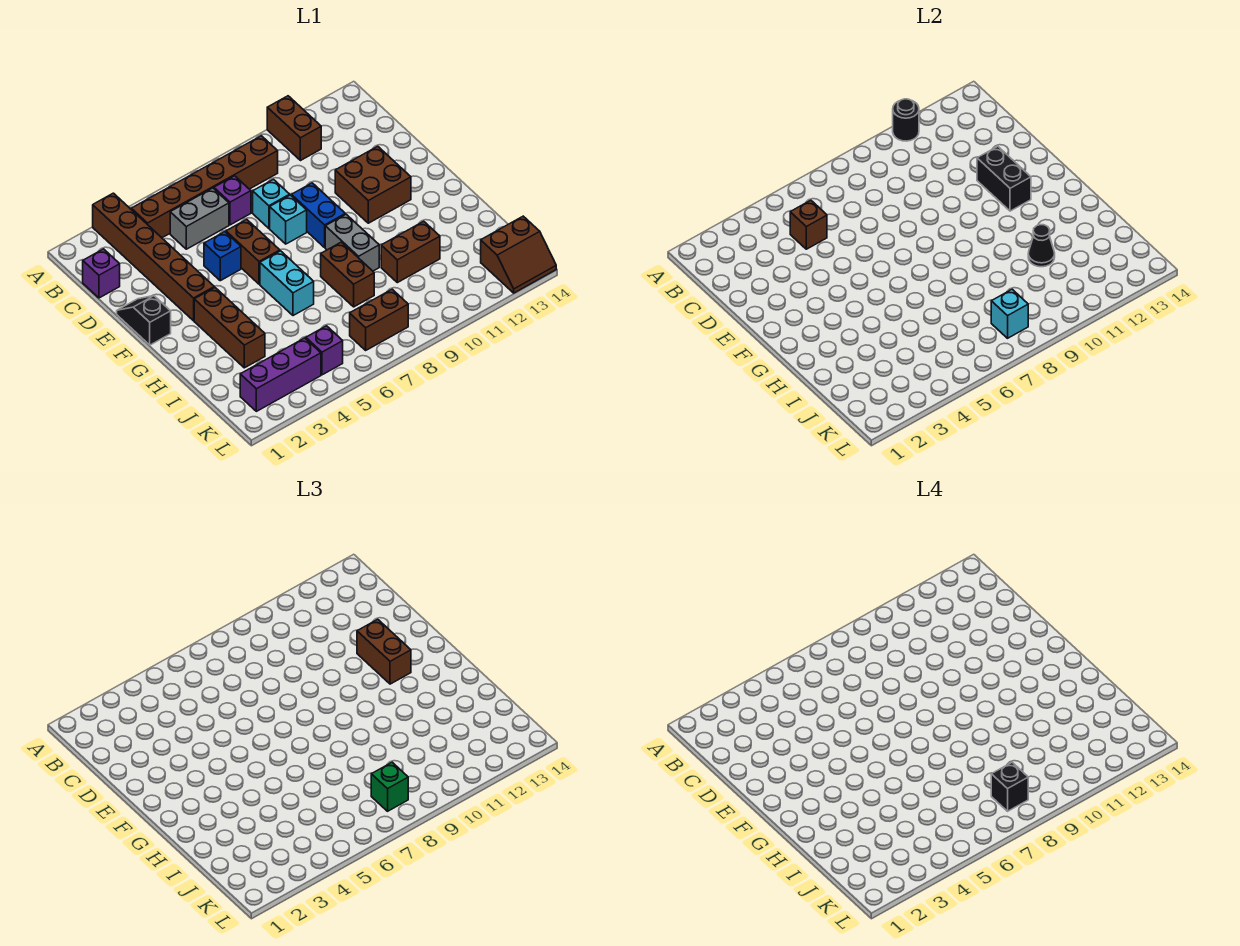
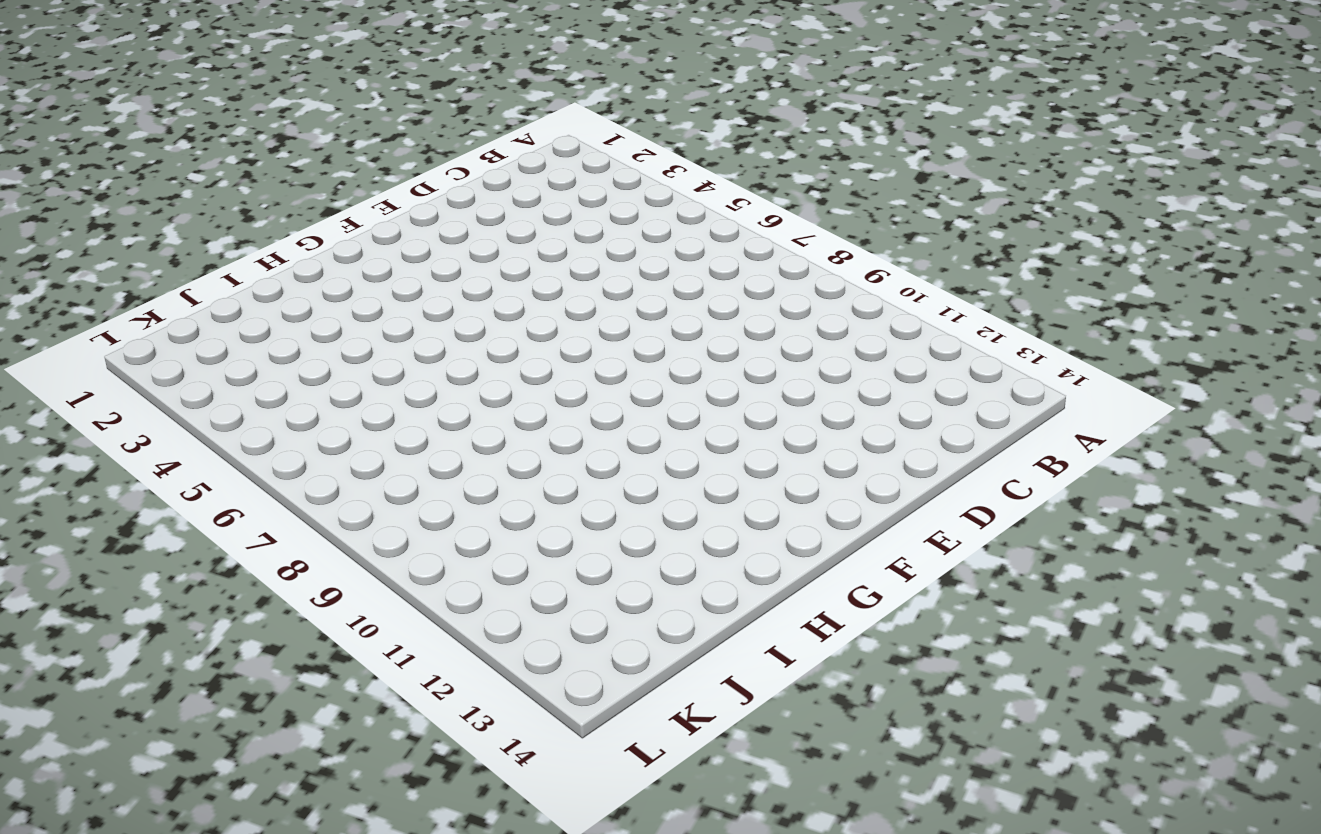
none -> brown brick A3:F3 level 1
none -> brown brick A11:B11 level 1
none -> brown brick B4:B9 level 1
none -> purple brick C1 level 1

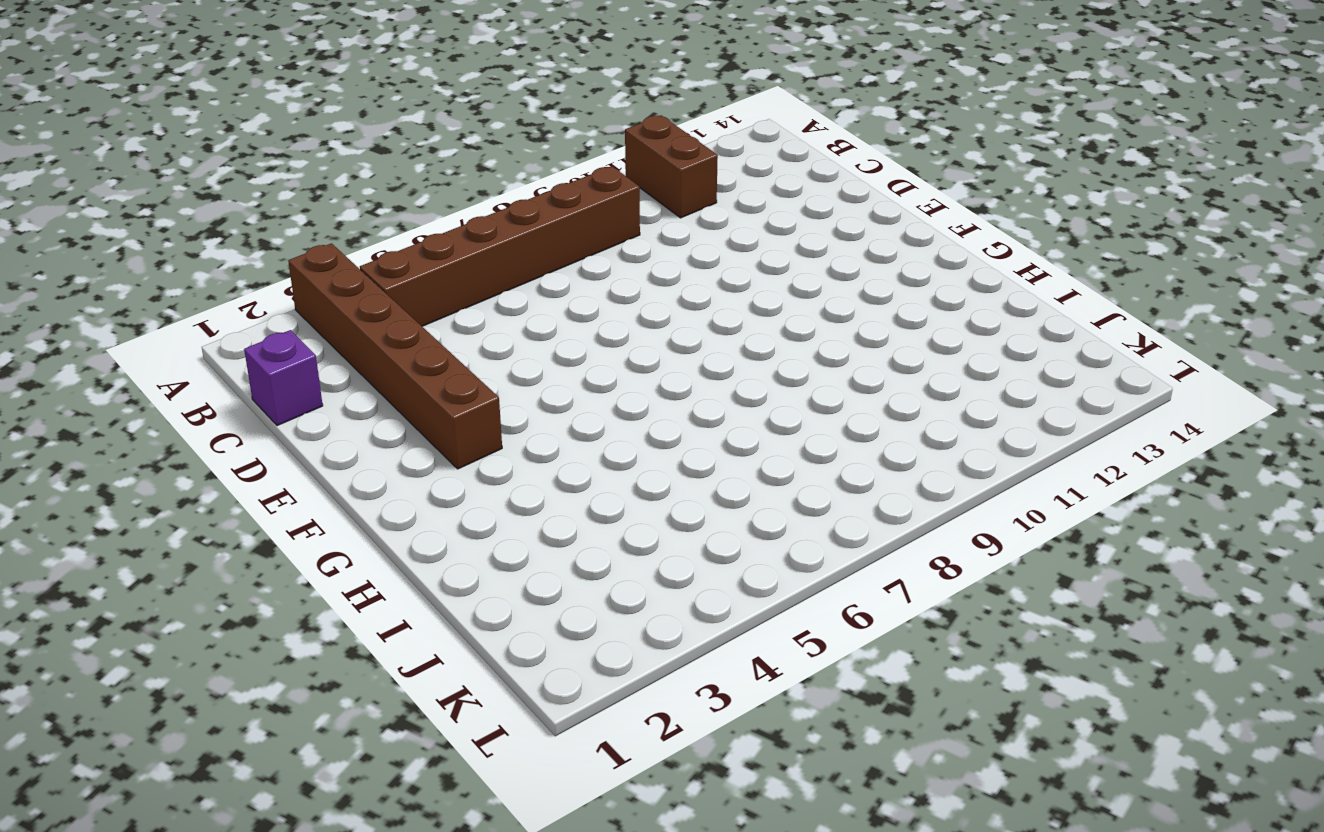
none -> grey brick C5:C6 level 1
none -> purple brick C7 level 1
none -> cyan brick D8 level 1
none -> black slope E1:F1 level 1 top F

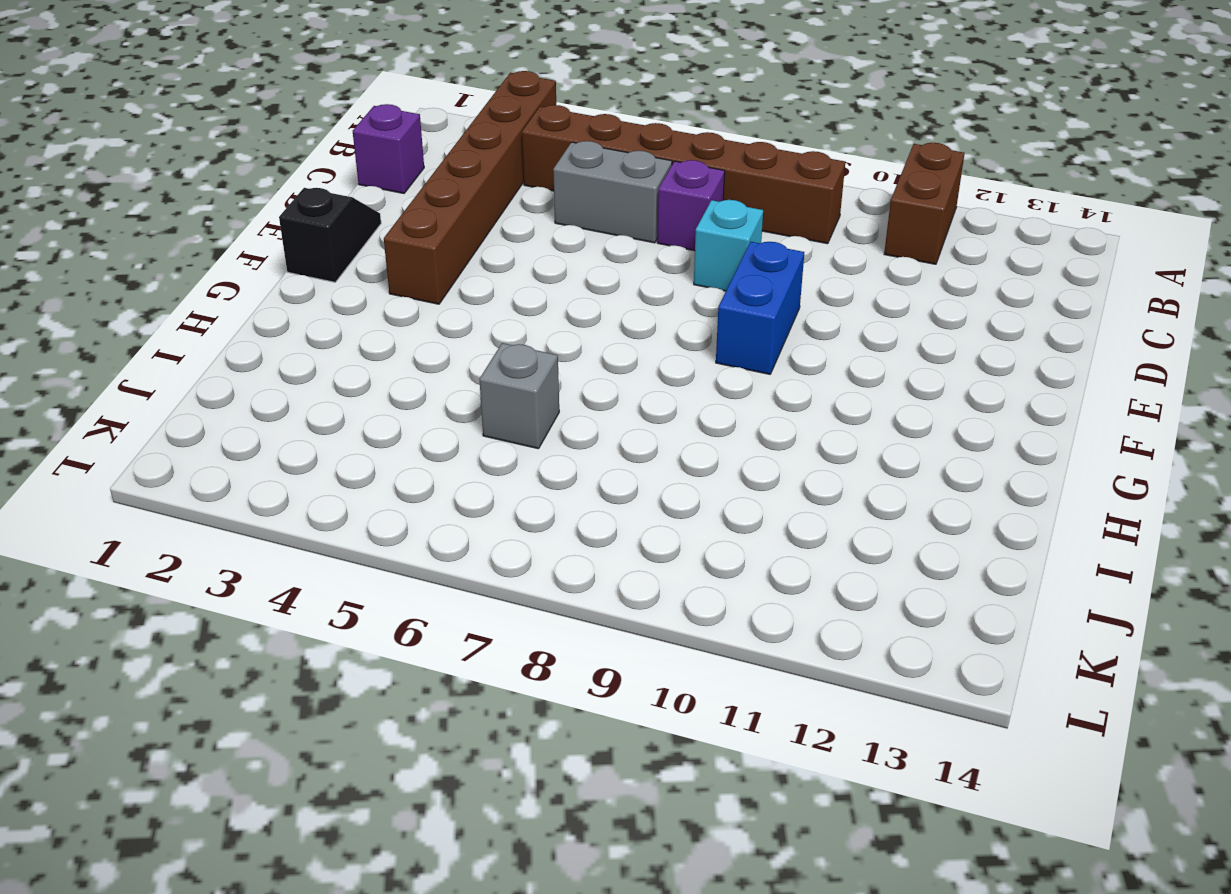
grey brick I6 level 1 -> none
none -> blue brick E5 level 1
none -> brown brick E6:F6 level 1
none -> cyan brick E8 level 1
none -> brown brick E11:F12 level 1

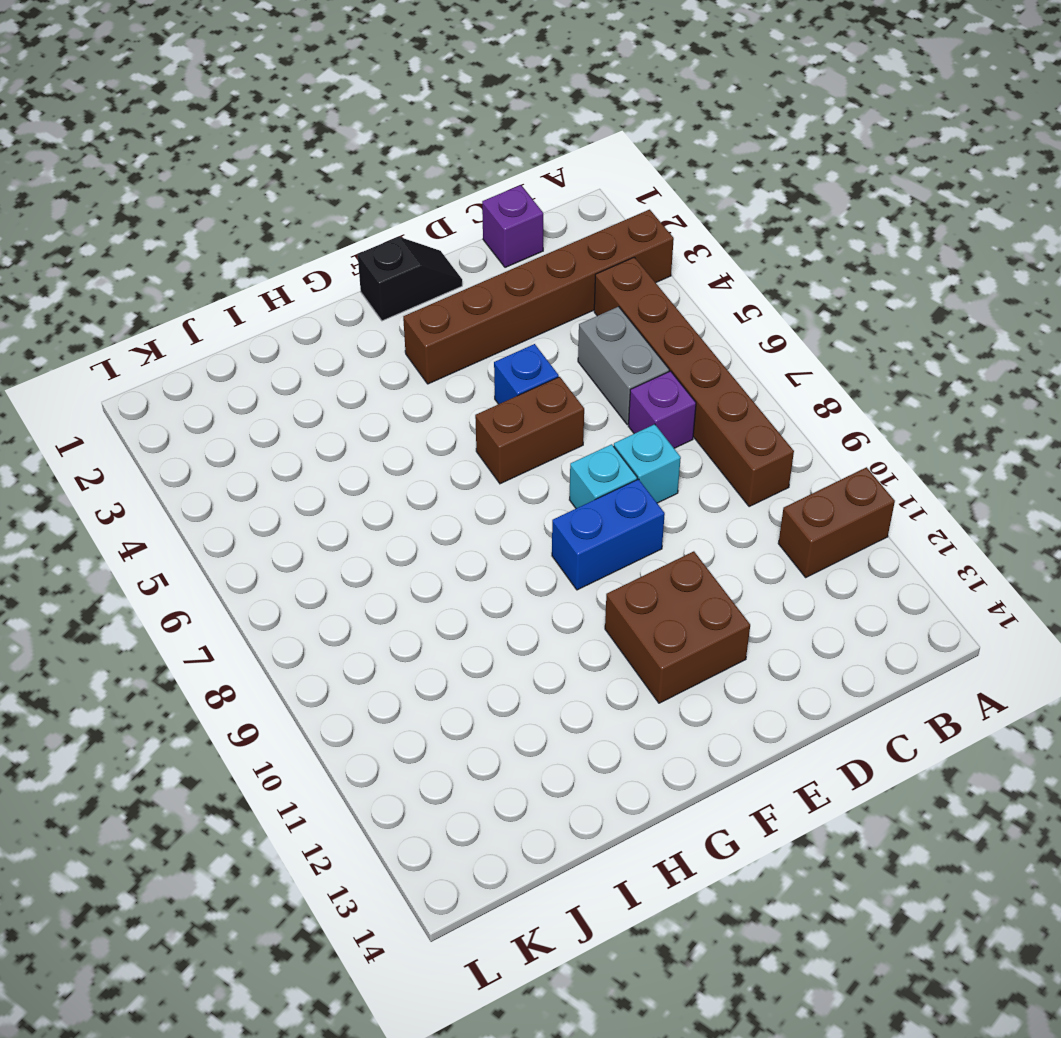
none -> brown brick G3:I3 level 1
none -> cyan brick G6:H6 level 1
none -> grey brick G9:H9 level 1
none -> brown brick H8:I8 level 1

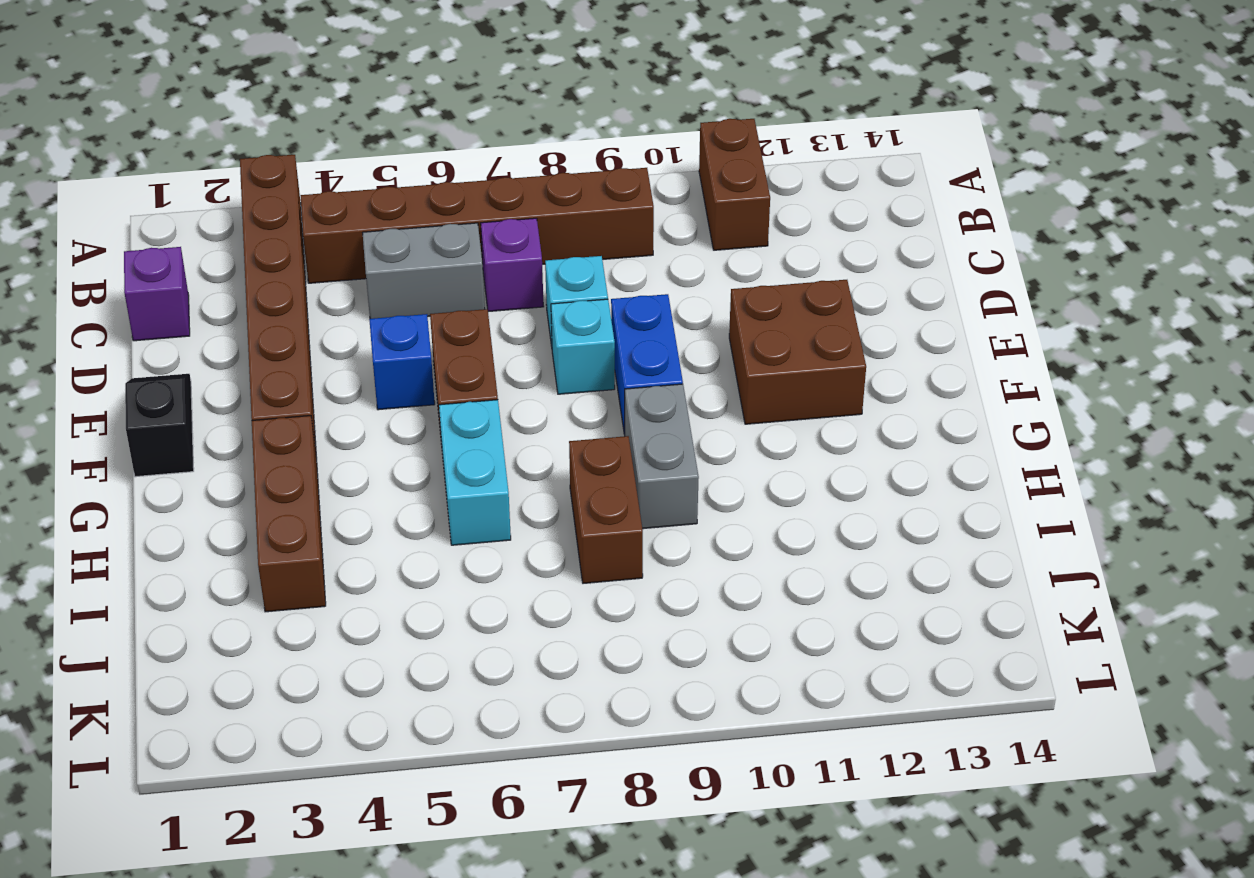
none -> brown brick I10:I11 level 1
none -> purple brick K2:K4 level 1
none -> purple brick K5 level 1
none -> brown brick K7:K8 level 1

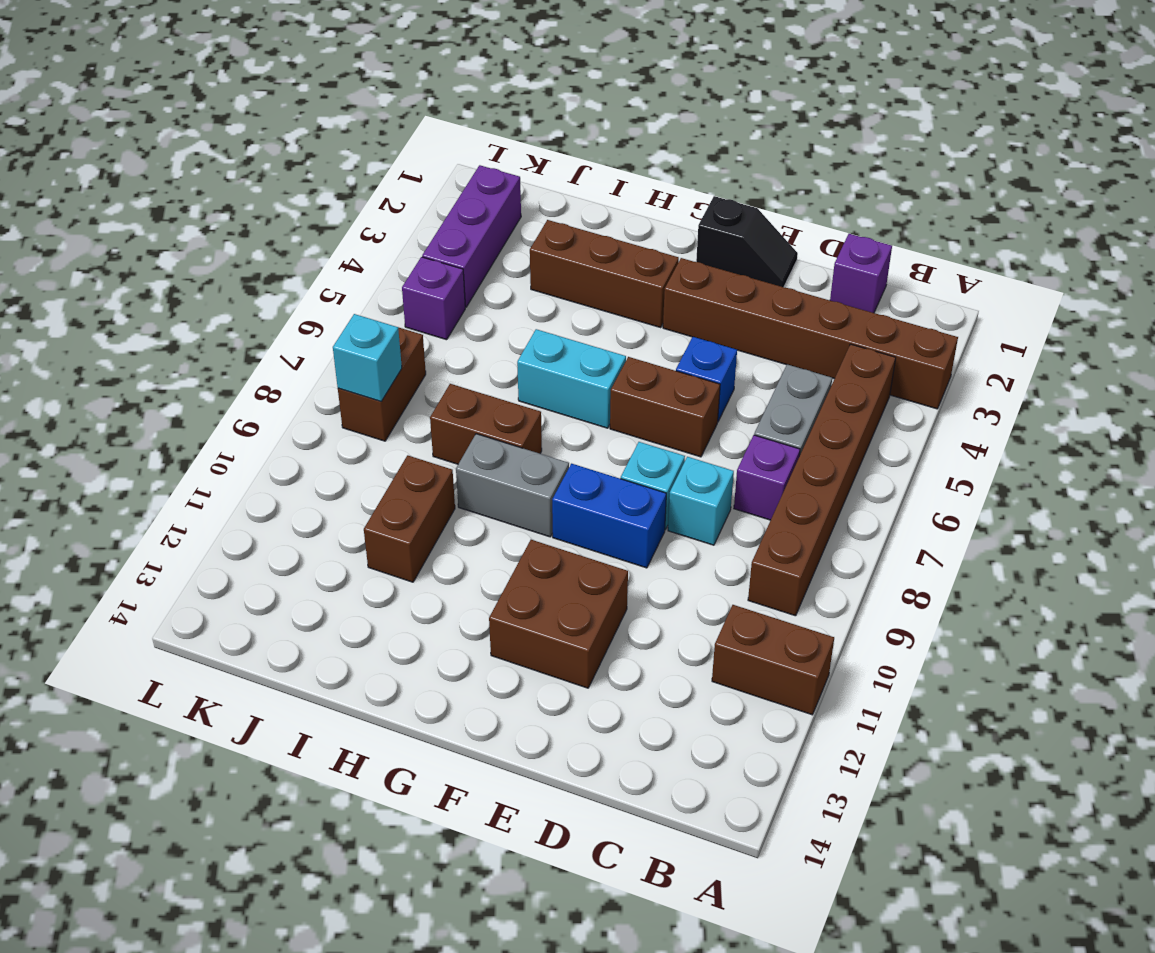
none -> brown slope K13:L14 level 1 top K
none -> black round brick A11 level 2
none -> brown brick C5 level 2
none -> black brick E12:F12 level 2

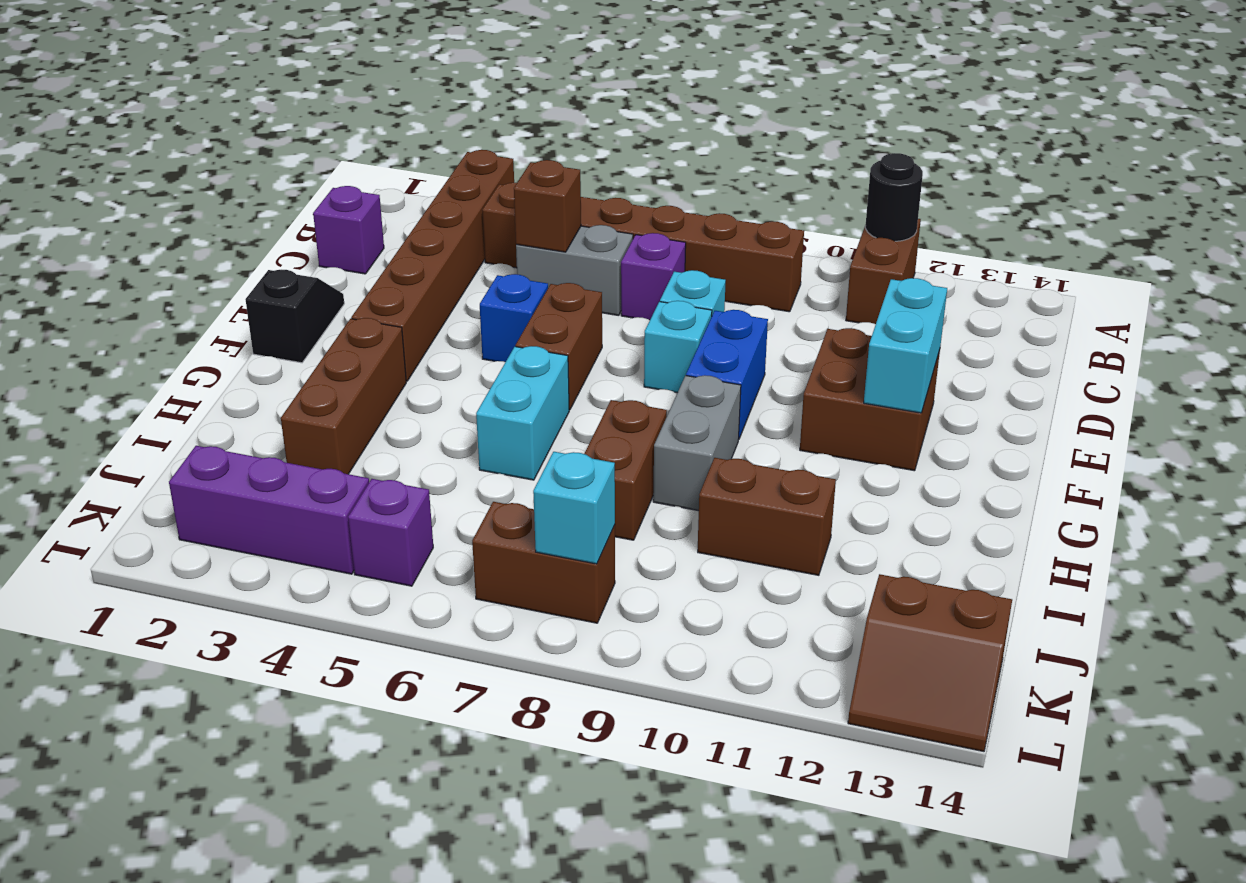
cyan brick E12:F12 level 2 -> black brick E12:F12 level 2
none -> black cone I11 level 2
none -> brown brick E12:F12 level 3
none -> green brick K8 level 3
none -> black brick K8 level 4

